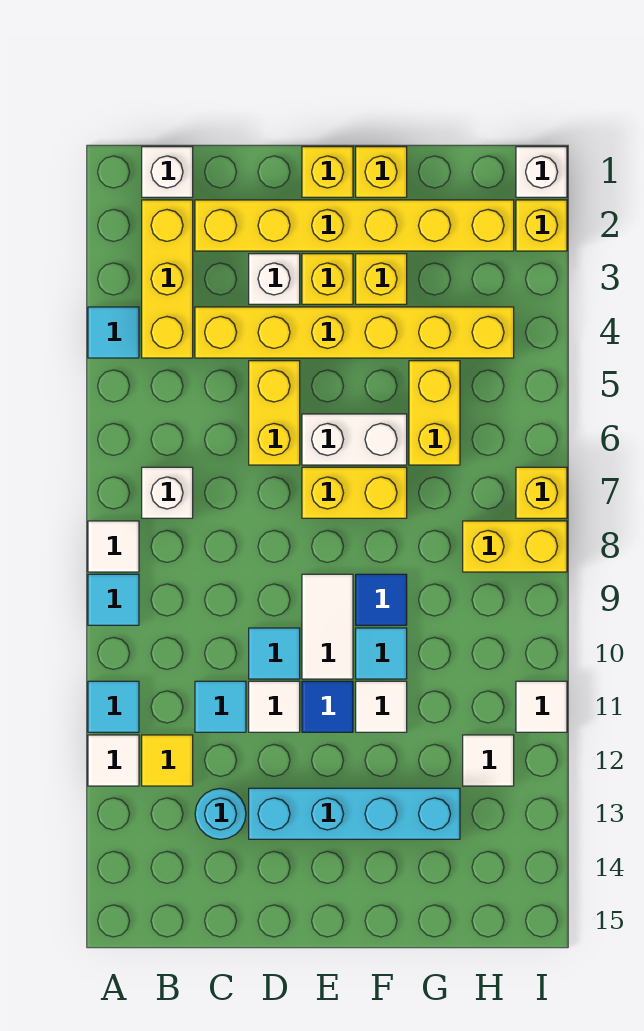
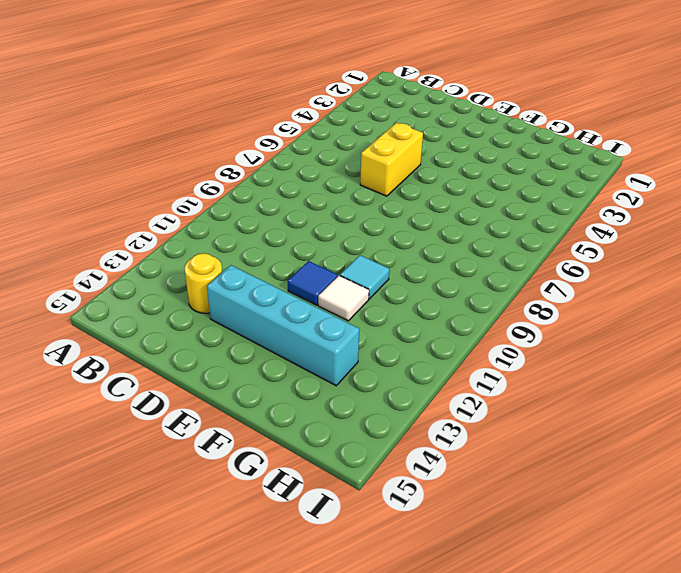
yellow round brick C13 level 1 -> cyan round brick C13 level 1
none -> cyan tile A4 level 1
none -> white tile A8 level 1
none -> cyan tile A9 level 1
none -> cyan tile A11 level 1

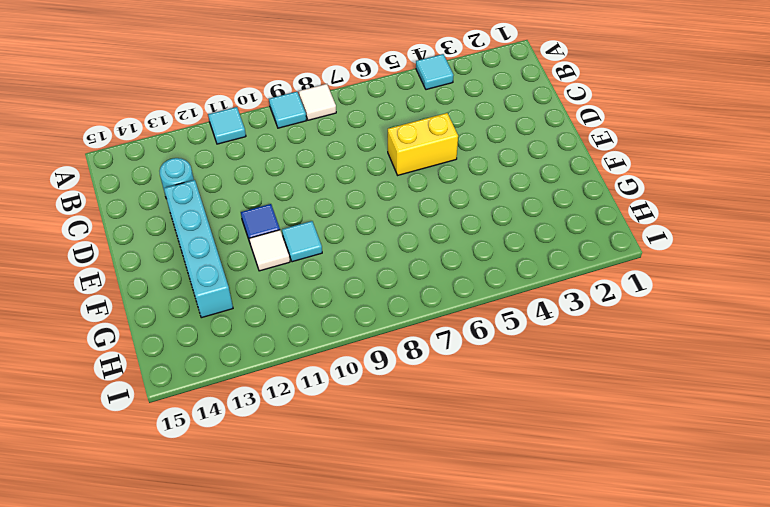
none -> white tile A12 level 1
none -> white brick B1 level 1
none -> yellow brick B2:B4 level 1
none -> white brick B7 level 1

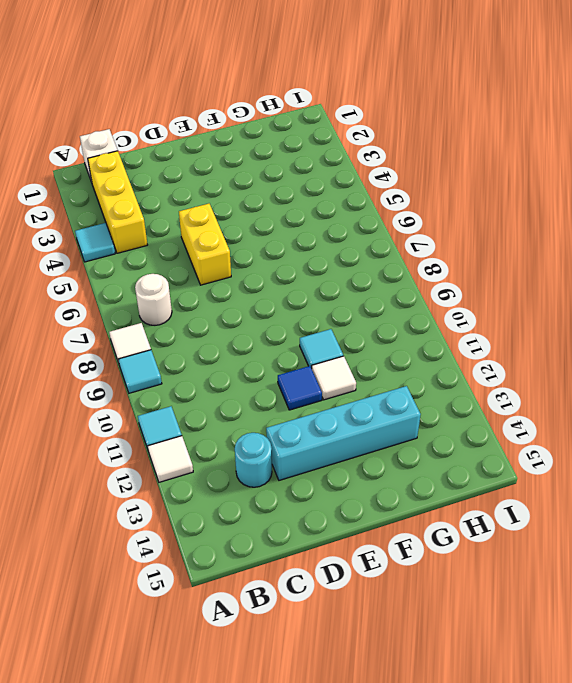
white round brick B7 level 1 -> white brick B7 level 1
none -> yellow tile B12 level 1
none -> yellow brick C2:H2 level 1
none -> yellow brick C4:H4 level 1
none -> cyan tile C11 level 1

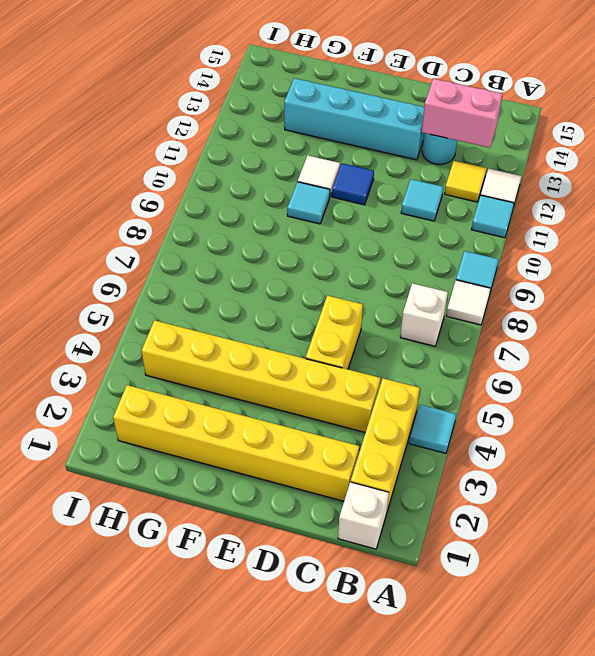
pink brick B13:C13 level 2 -> none
none -> white brick D3 level 1
none -> cyan tile D10 level 1
none -> white tile D11 level 1
none -> yellow brick E1 level 1

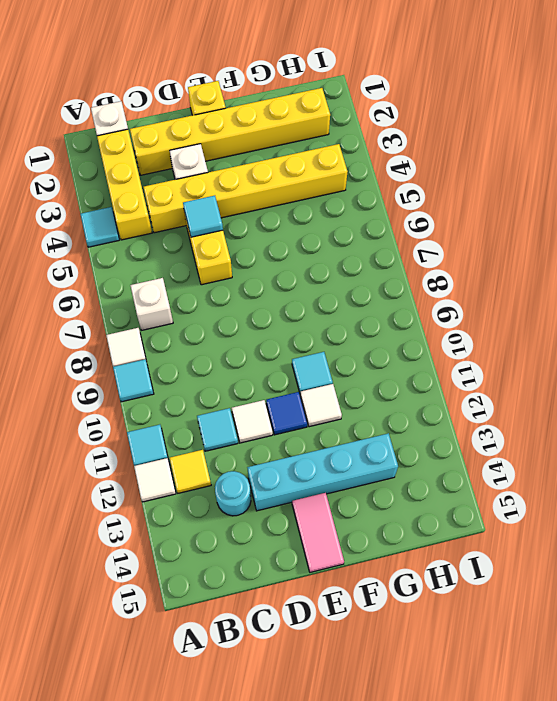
cyan tile D5 level 2 -> cyan tile D10 level 1
pink tile E14:E15 level 1 -> none
none -> yellow brick E3 level 1
none -> white brick E6:F6 level 1
none -> yellow brick E7:F7 level 1
none -> white tile E9:E10 level 1

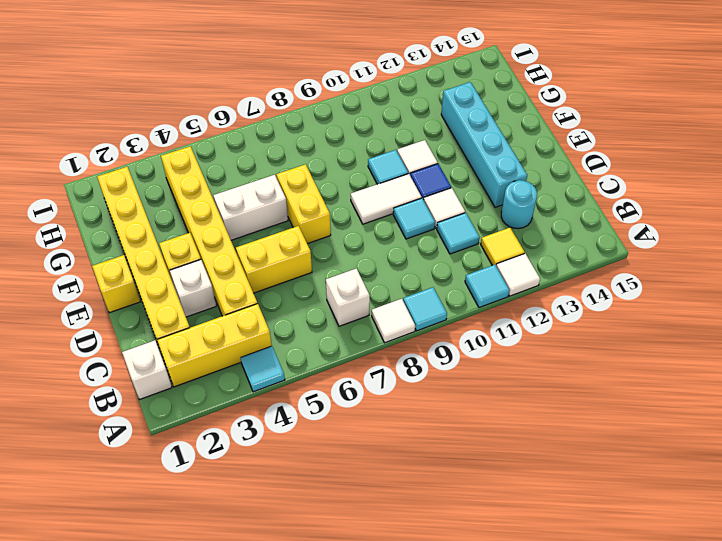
white brick F5:F6 level 1 -> white brick E6:F6 level 1
none -> yellow brick F1 level 1
none -> yellow brick F3 level 1
none -> blue tile F9 level 1
none -> yellow brick G5:G6 level 1

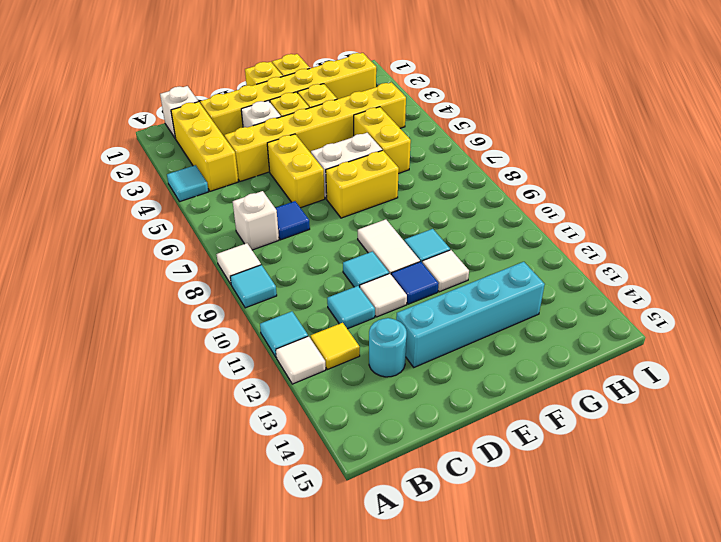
blue tile C7 level 1 -> blue tile F9 level 1
none -> yellow brick H8:I8 level 1
none -> white tile H12 level 1
none -> white brick I1 level 1
none -> yellow brick I2 level 1

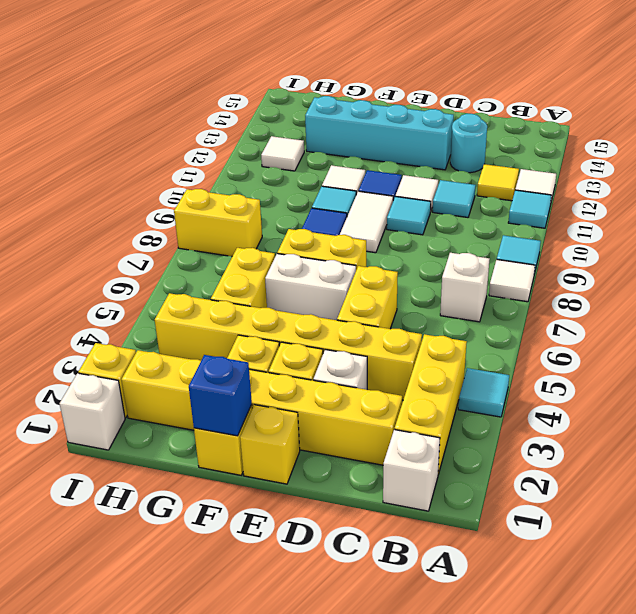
blue brick F1 level 2 -> none
none -> yellow brick I7 level 1
none -> white tile I11 level 1

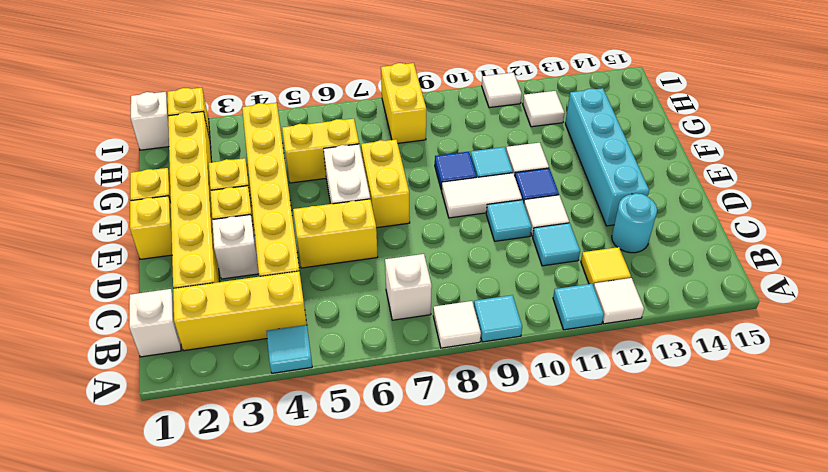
none -> yellow brick I7 level 1

